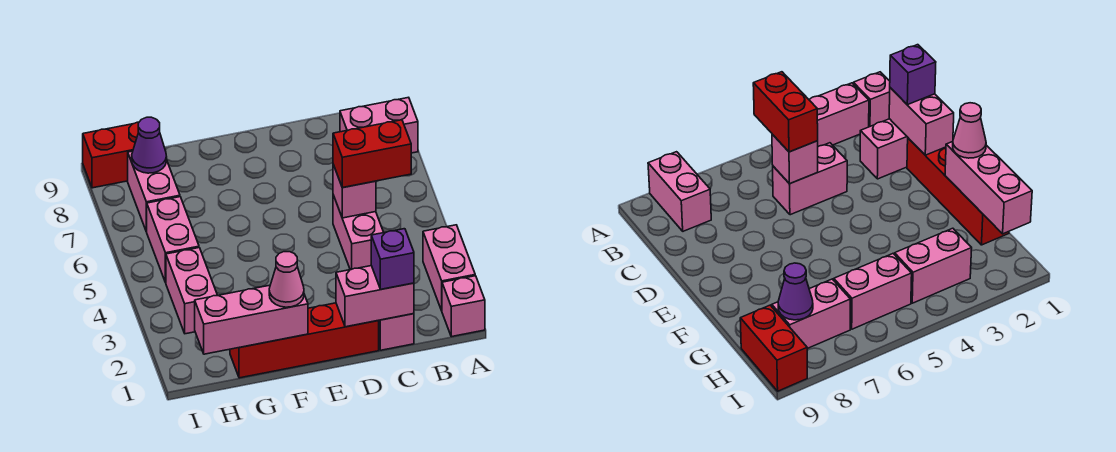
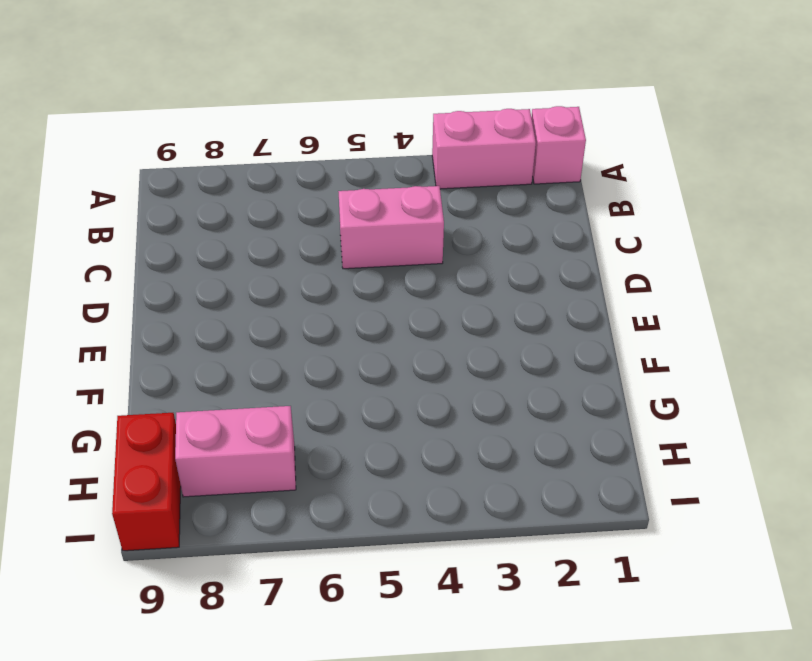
none -> pink brick A8:B8 level 1
none -> pink brick C1:C2 level 1
none -> red brick D1:G1 level 1

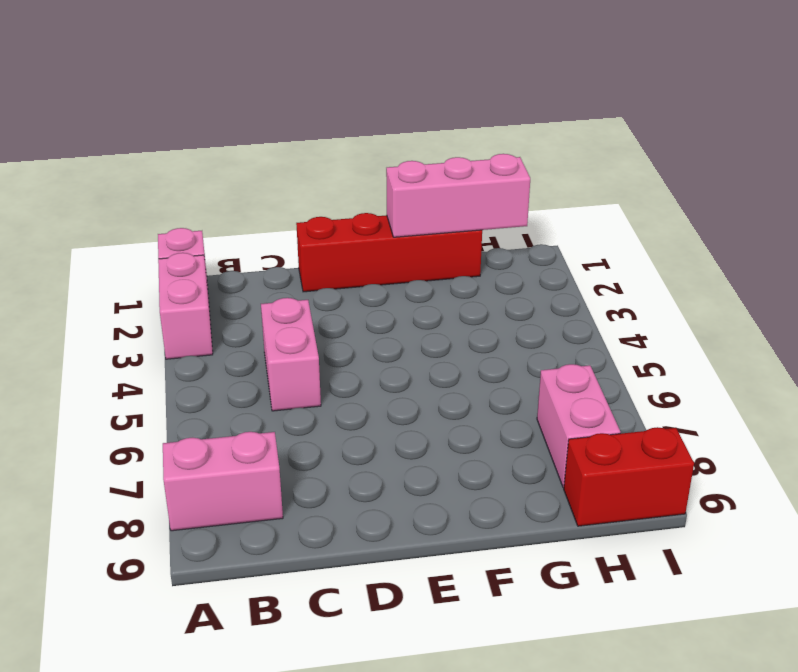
none -> pink brick C1:C2 level 1
none -> pink brick H3:H4 level 1
none -> pink brick H5:H6 level 1

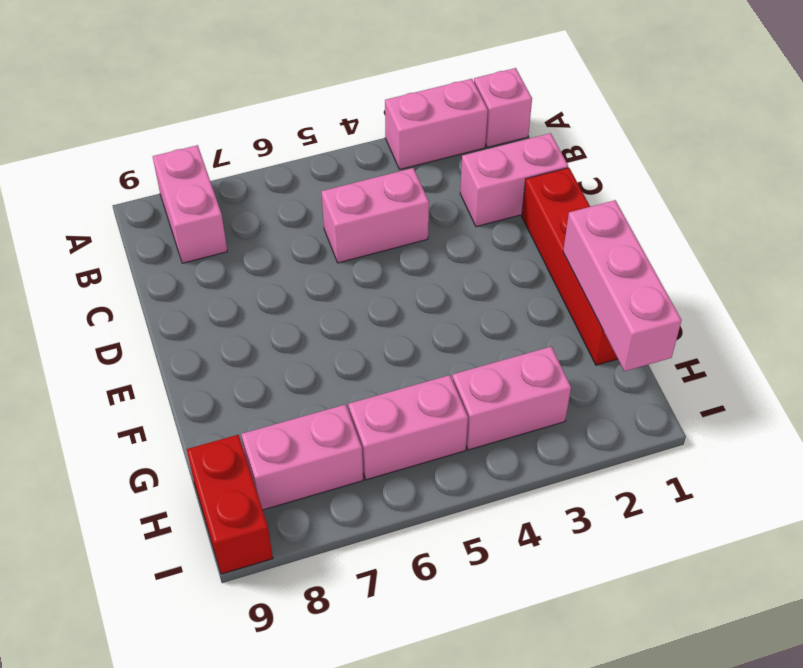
none -> pink brick C1:D1 level 2
none -> pink brick C5 level 2
none -> purple cone H8 level 2

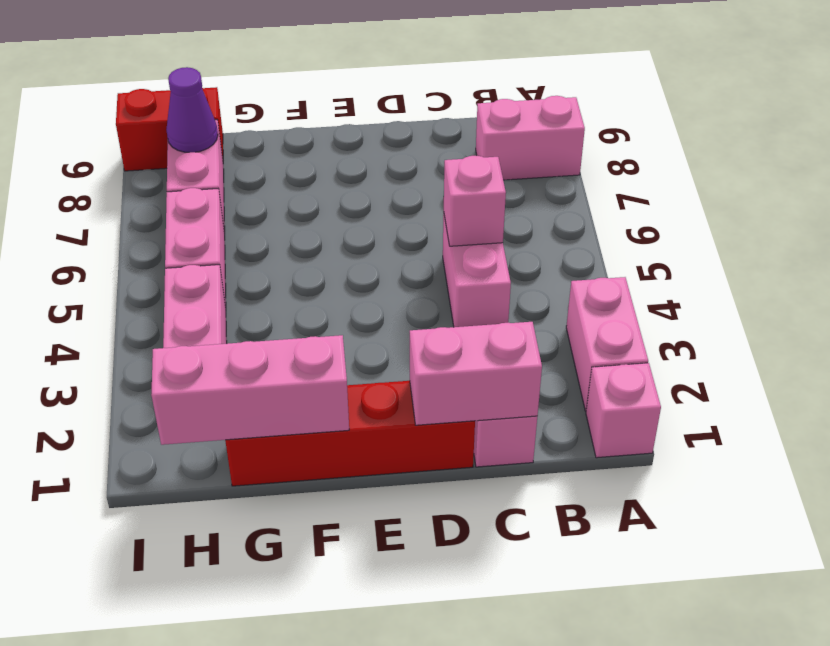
none -> red brick B5:C5 level 3
none -> purple brick C1 level 3
none -> pink cone F1 level 3

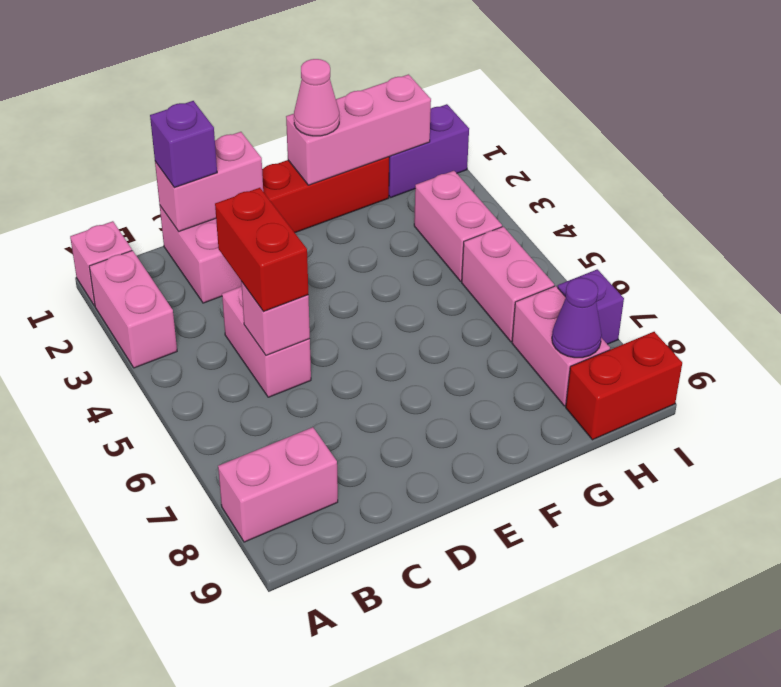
red brick C4:C5 level 3 -> red brick B5:C5 level 3
purple brick H1:I1 level 1 -> none
purple brick I7 level 1 -> none

